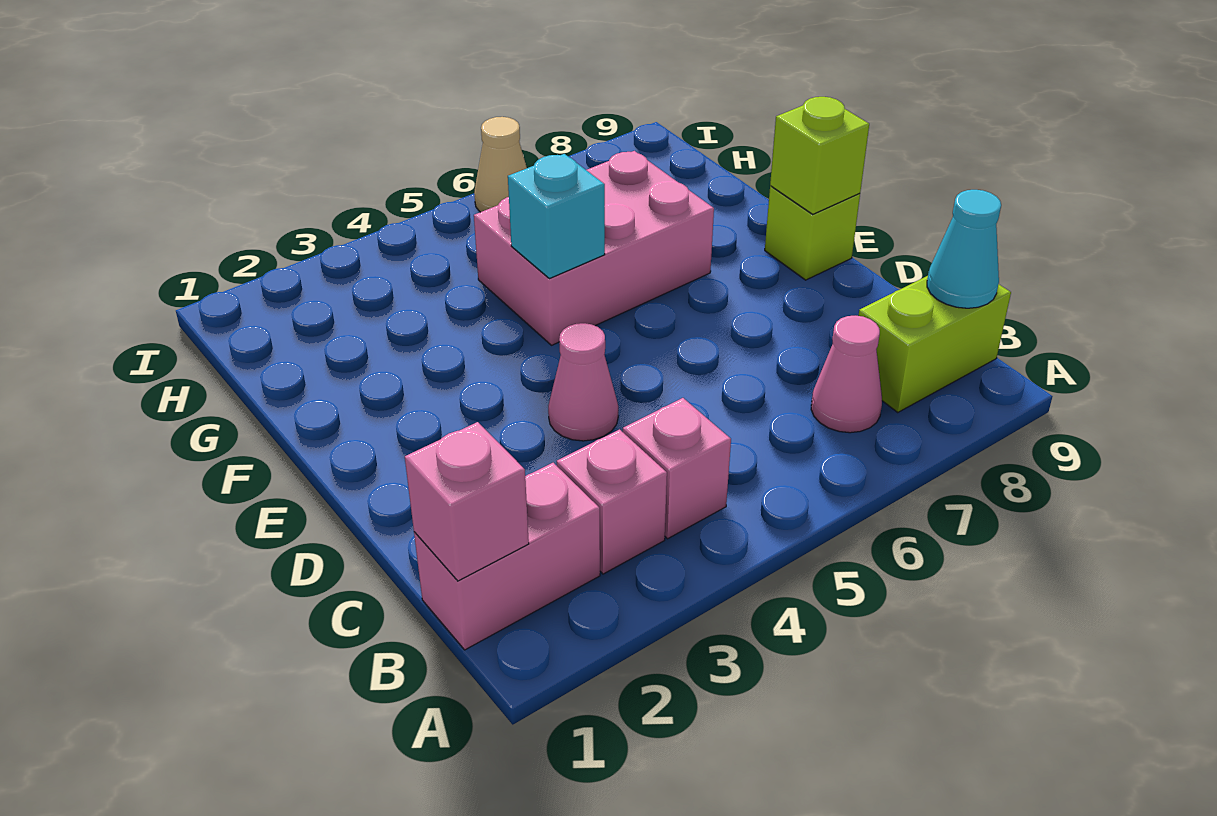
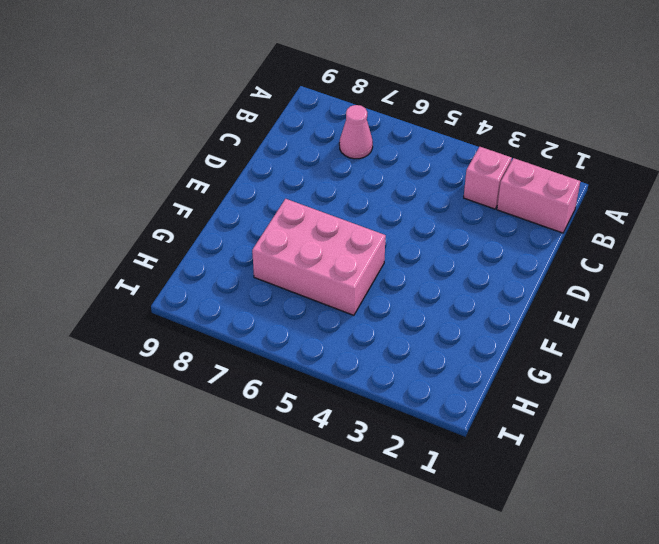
none -> pink brick B4 level 1
none -> lime brick B8:B9 level 1
none -> pink cone D4 level 1

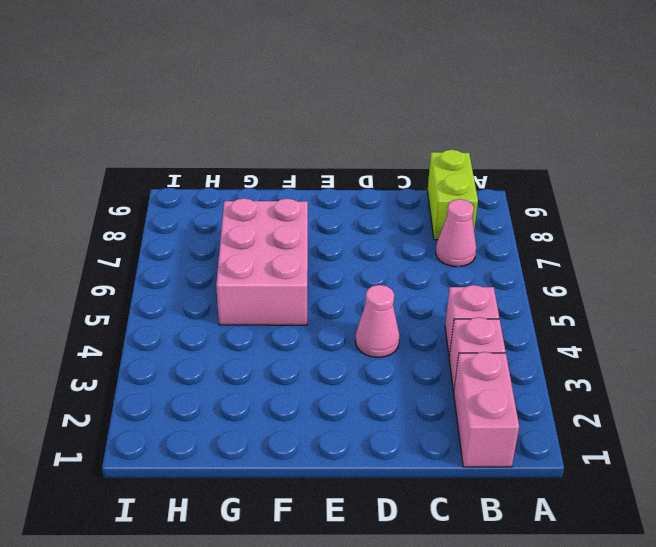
none -> lime brick E9 level 1
none -> tan cone I6 level 1
none -> pink brick B1 level 2

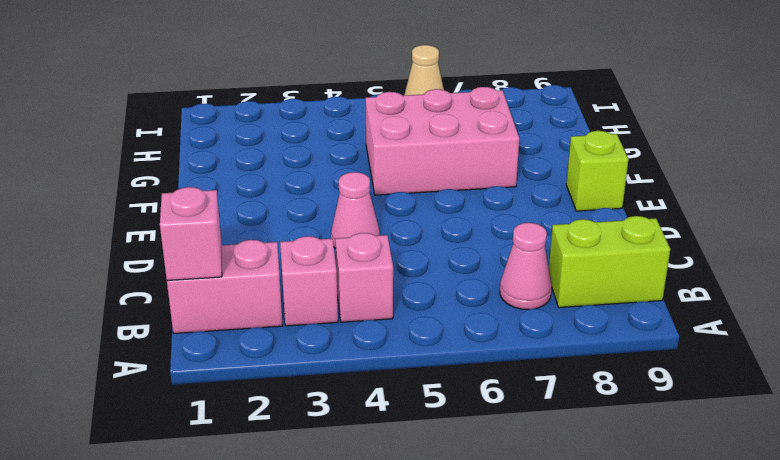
none -> cyan cone B9 level 2
none -> lime brick E9 level 2
none -> cyan brick F5 level 2

